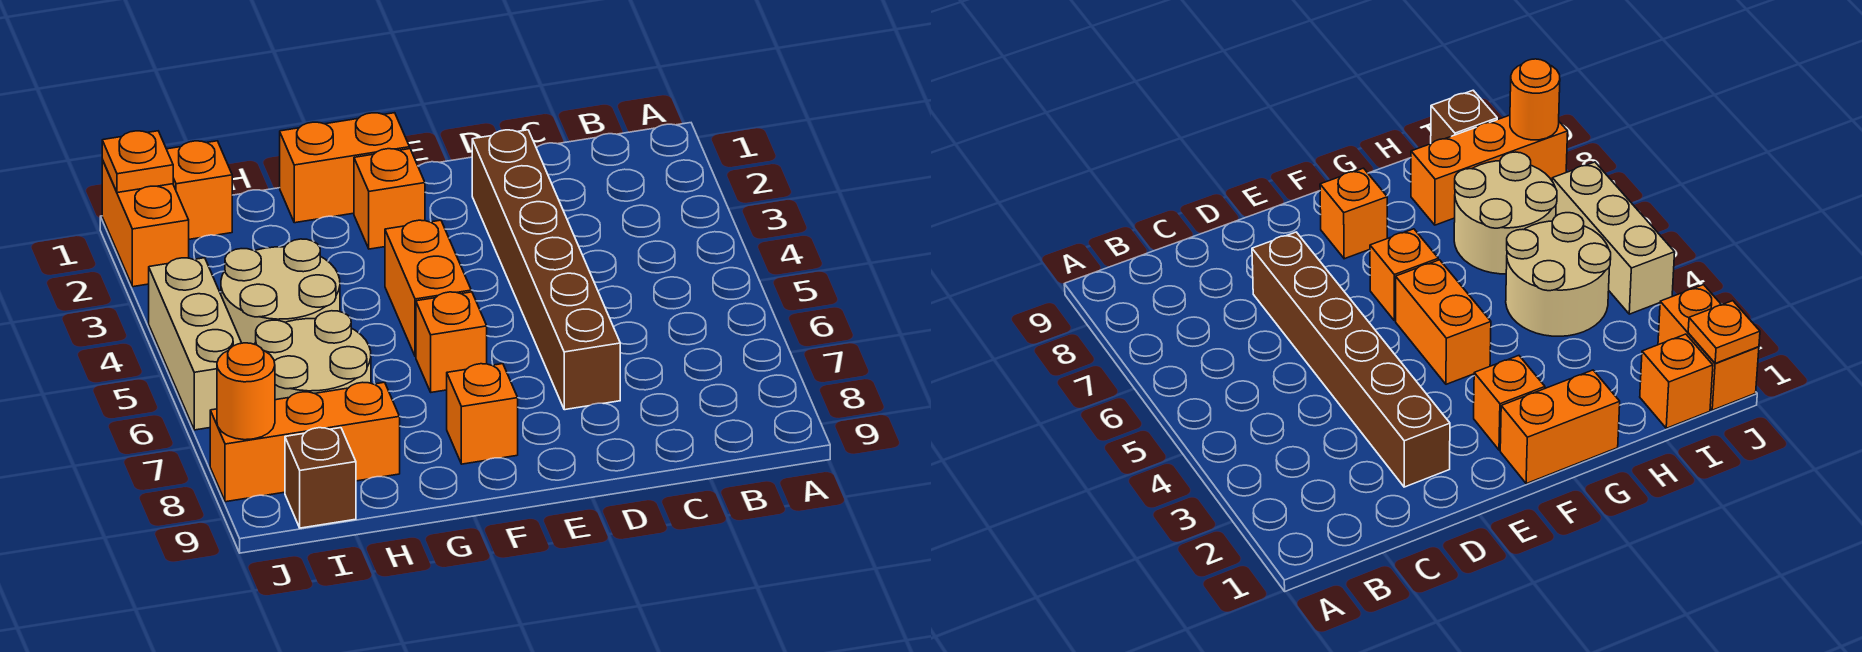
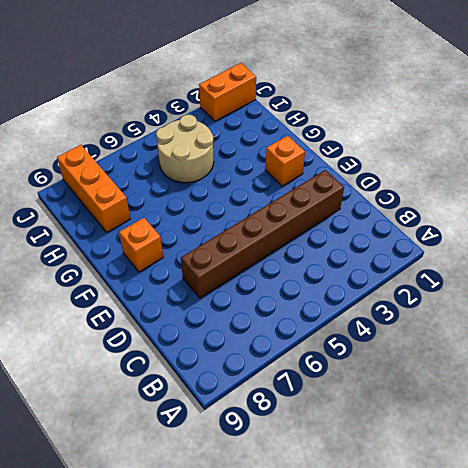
none -> orange brick F1:G1 level 1
none -> orange brick F4:F5 level 1
none -> orange brick F6 level 1

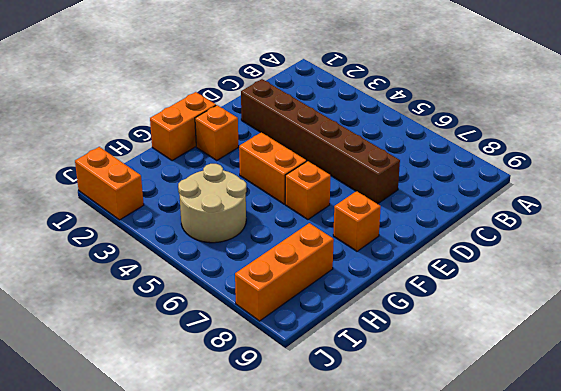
none -> tan round brick H6:I7 level 1
none -> orange brick I1 level 1
none -> brown brick I9 level 1

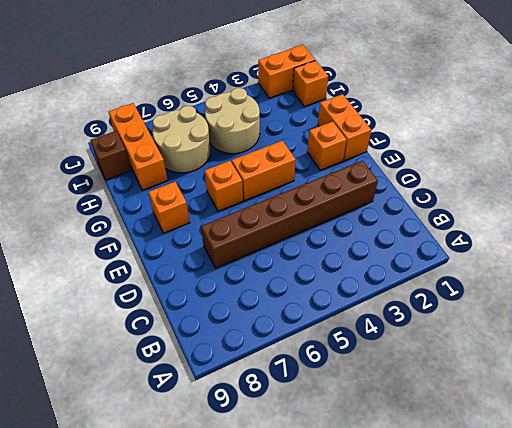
none -> tan brick J4:J6 level 1
none -> orange plate J1 level 2
none -> orange round brick J8 level 2

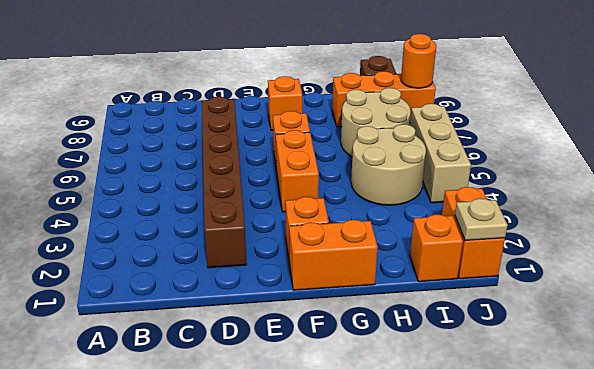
tan plate J1 level 2 -> orange plate J1 level 2

